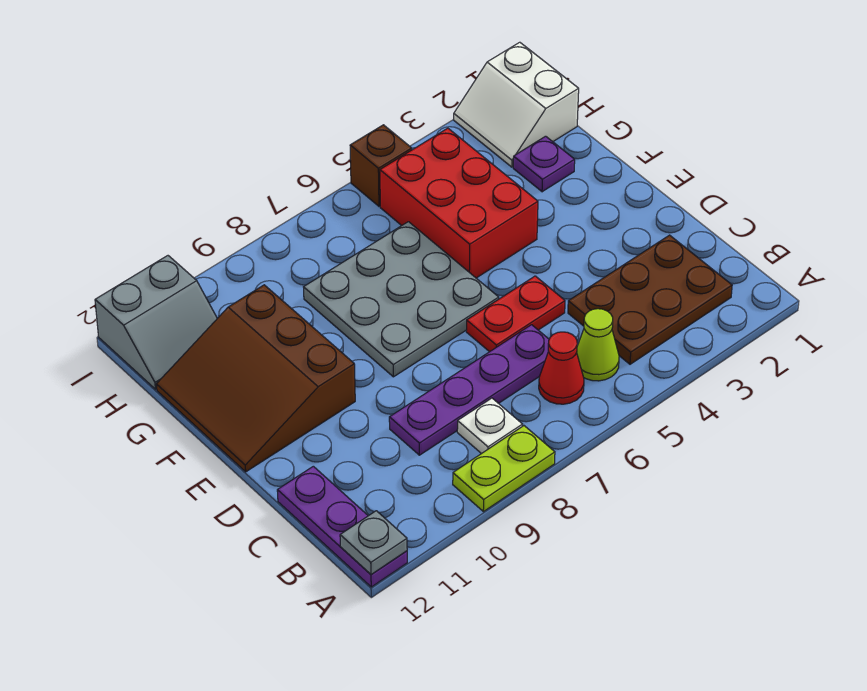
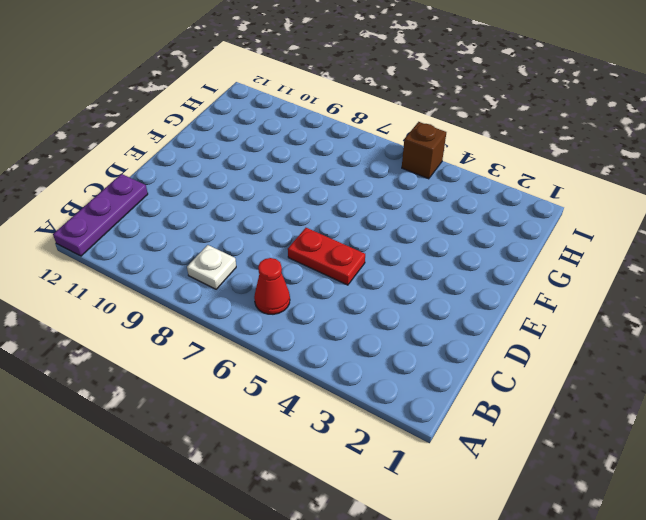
none -> lime plate A8:A9 level 1
none -> brown plate B2:C4 level 1
none -> lime cone B5 level 1

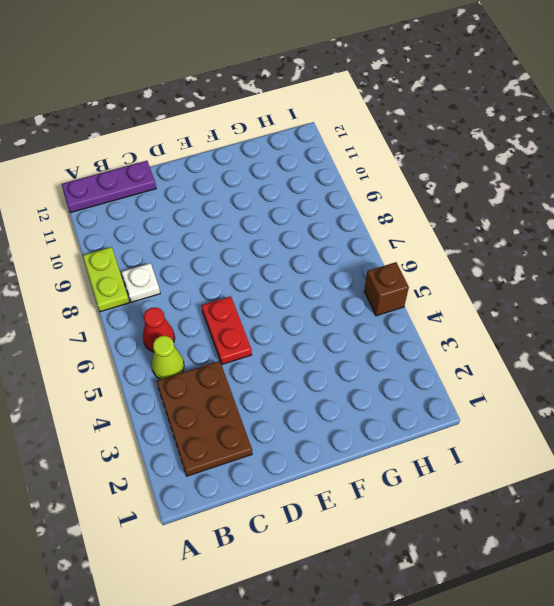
none -> purple plate C6:C9 level 1
none -> grey plate E6:G8 level 1
none -> brown slope E10:G12 level 1 top 10

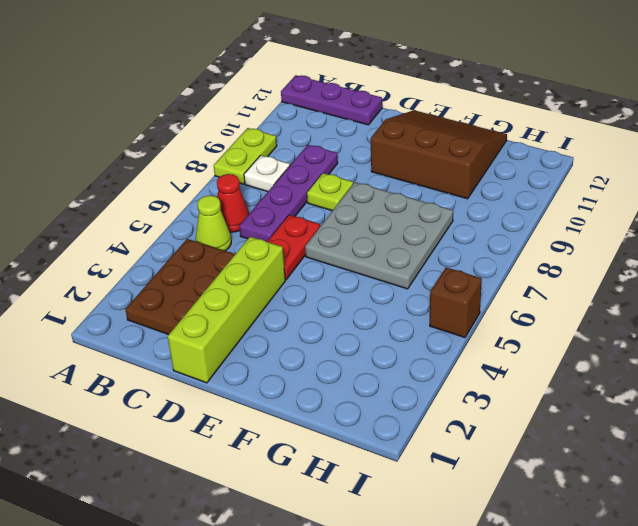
lime brick D1:D4 level 1 -> none
lime plate D8 level 1 -> none
none -> red brick F4:H5 level 1
none -> purple plate G2 level 1
none -> white slope H1:I2 level 1 top 1

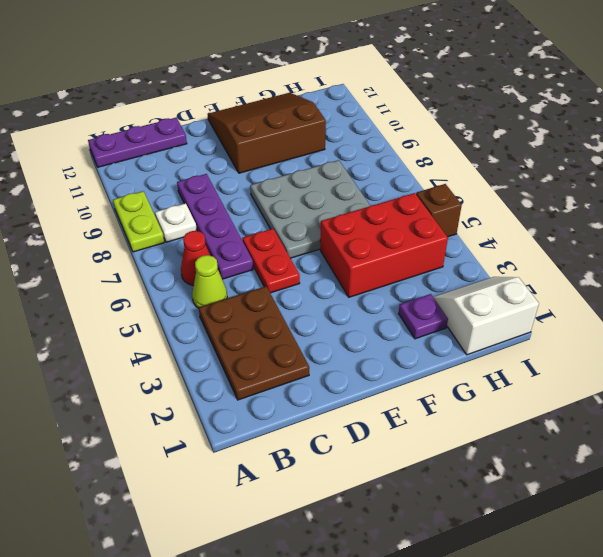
none -> grey slope H11:I12 level 1 top I
none -> grey plate A12 level 2

